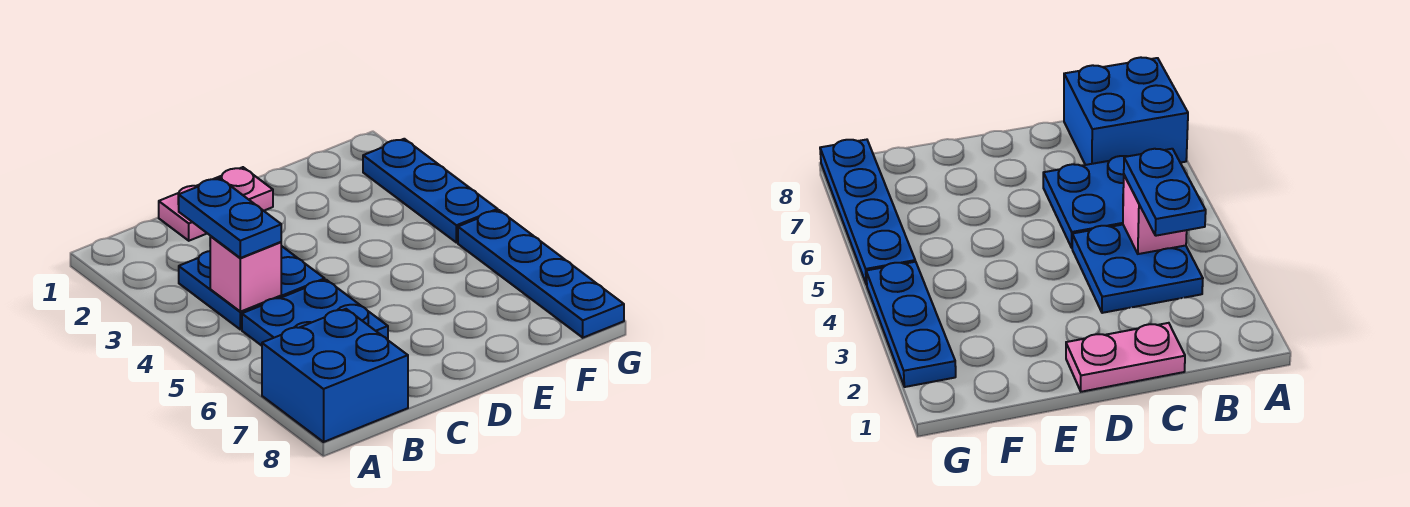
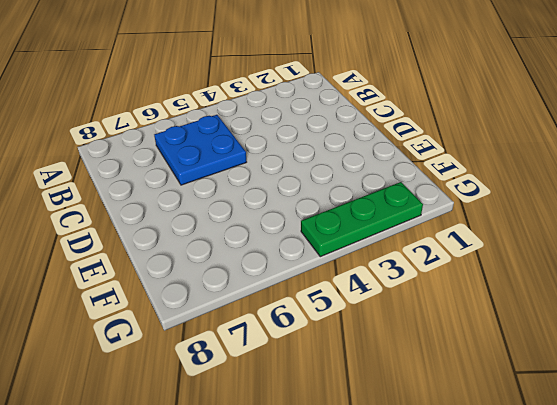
green plate G2:G4 level 1 -> blue plate G2:G4 level 1
none -> blue brick A7:B8 level 1
none -> blue plate B3:C4 level 1

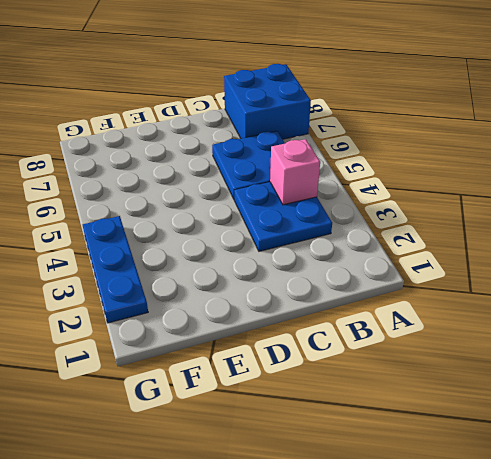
none -> pink plate C1:D1 level 1
none -> blue plate G5:G8 level 1

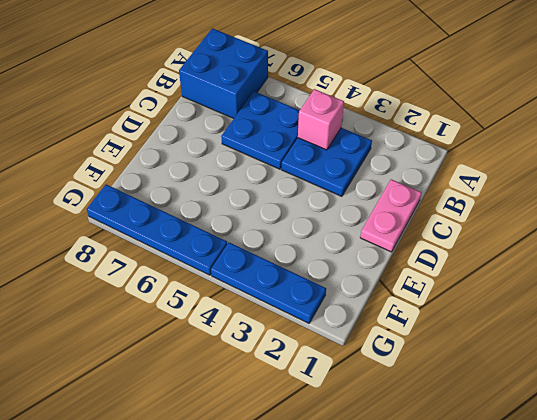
none -> blue plate B3:B4 level 3

